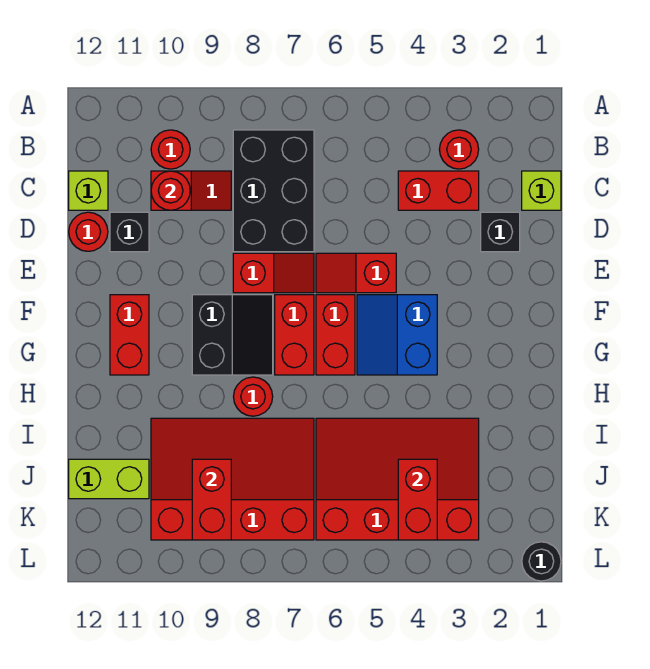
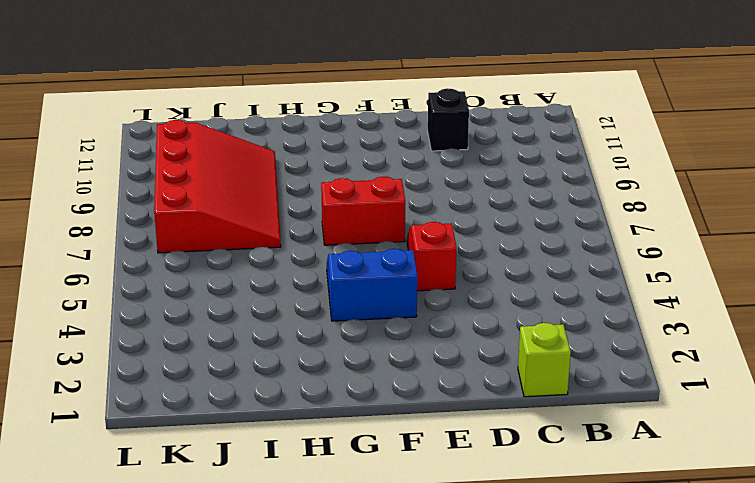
none -> red round brick B3 level 1
none -> black brick B7:D8 level 1
none -> red round brick B10 level 1

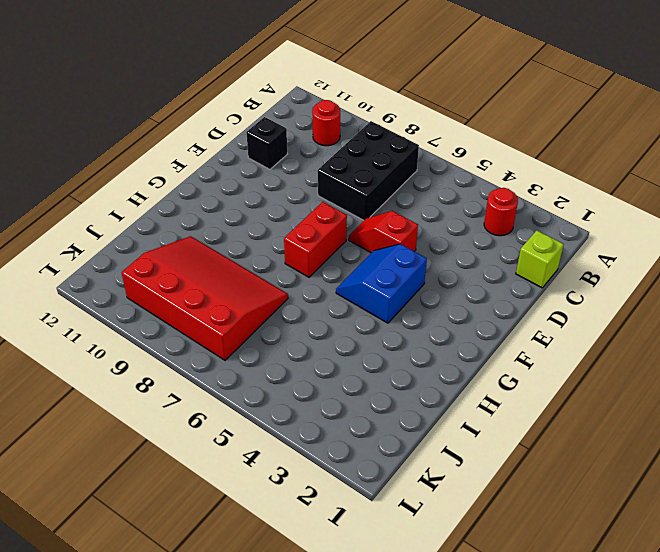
none -> red brick C3:C4 level 1
none -> red slope C9:C10 level 1 top 10
none -> lime brick C12 level 1

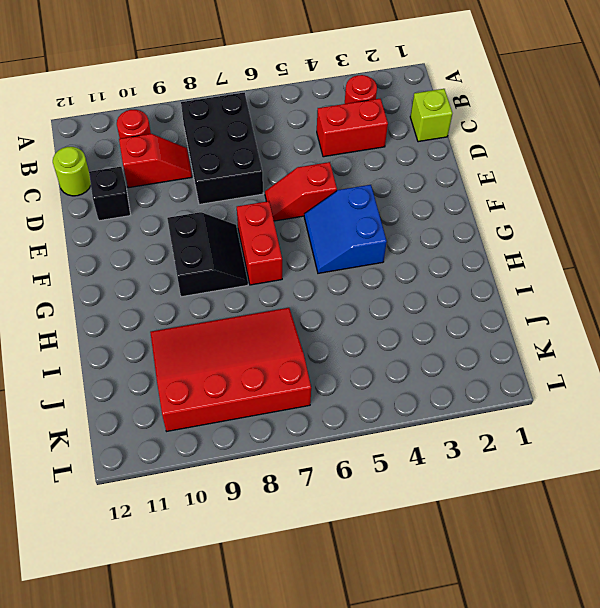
lime round brick C12 level 1 -> lime brick C12 level 1
none -> black brick D2 level 1
none -> red round brick D12 level 1
none -> red slope E7:E8 level 1 top 8

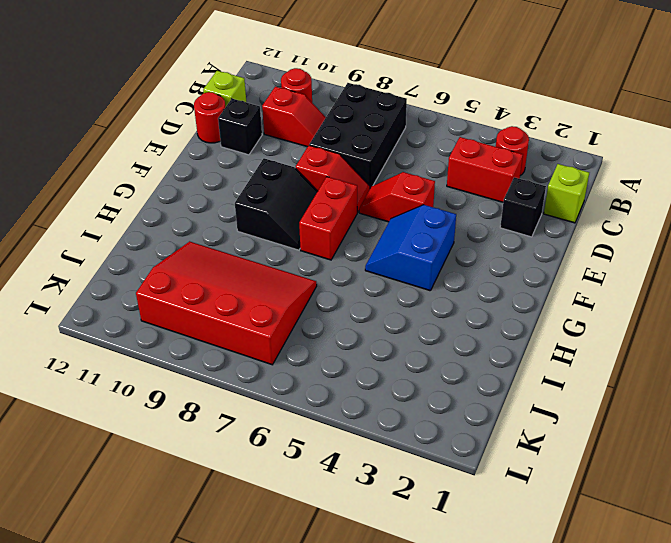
none -> red brick F6:G6 level 1
none -> red brick F11:G11 level 1
none -> red round brick H8 level 1

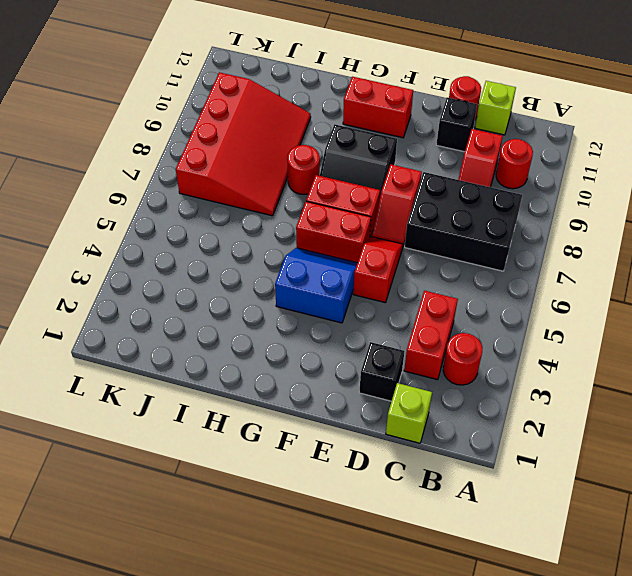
none -> red slope I3:K6 level 1 top K
none -> lime brick J11:J12 level 1
none -> black round brick L1 level 1

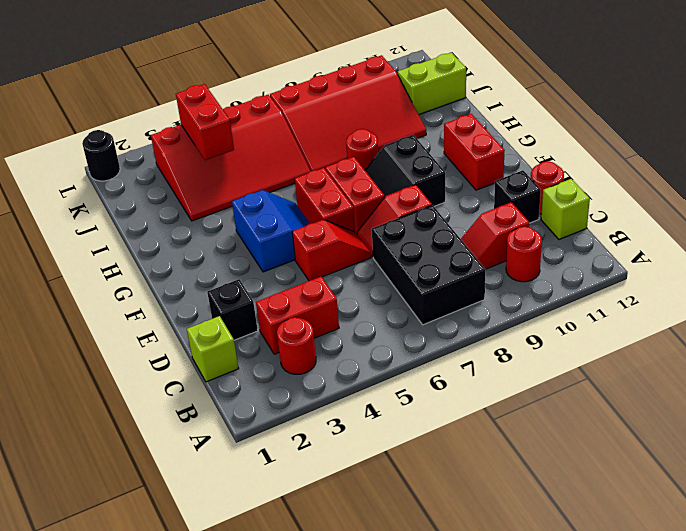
none -> red round brick C10 level 2
none -> red brick J9:K9 level 2

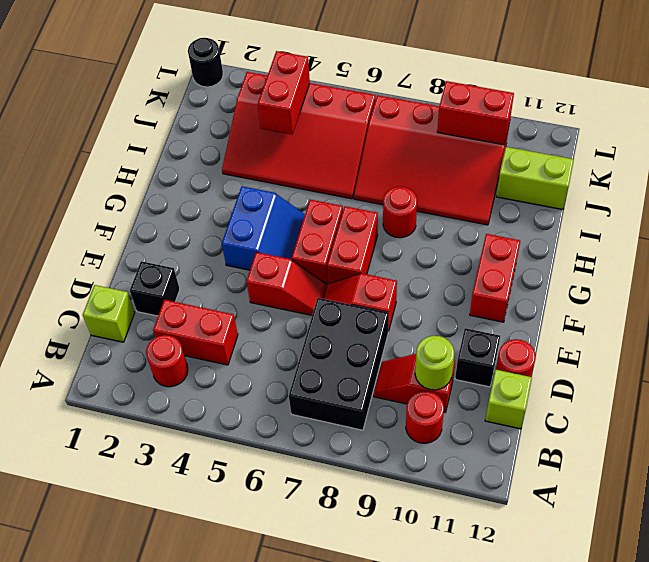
lime round brick C10 level 2 -> red round brick C10 level 2
red brick K9:K10 level 2 -> red brick J9:K9 level 2
none -> black slope F8:G9 level 1 top 9

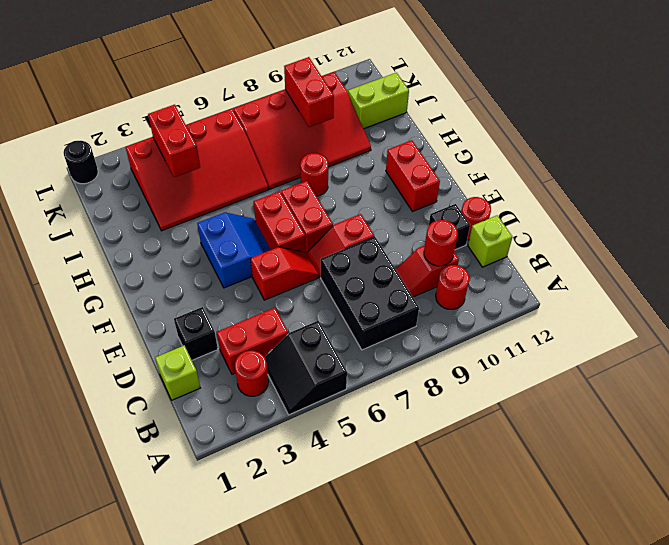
black slope A4:B5 level 1 top 5 -> black slope F8:G9 level 1 top 9

